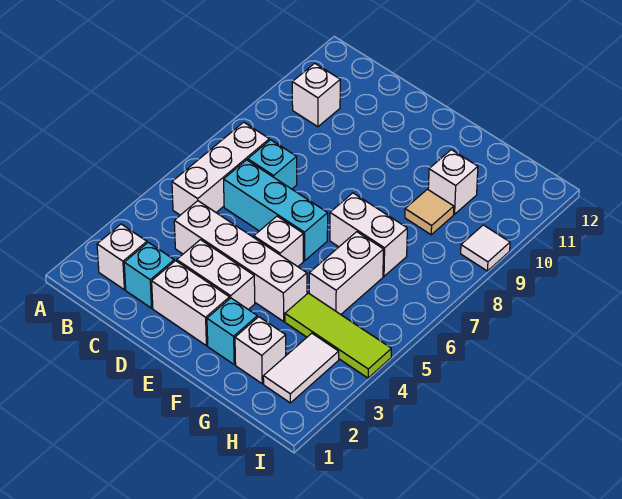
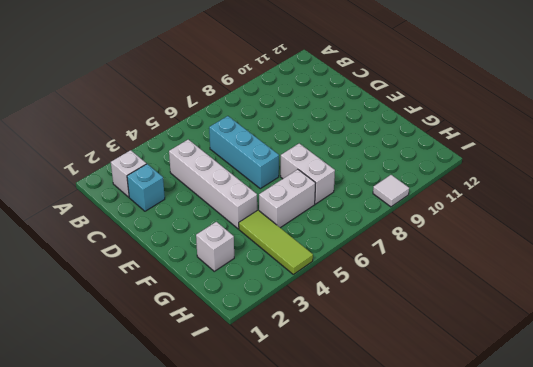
none -> white brick B5:B7 level 1
none -> white brick B10 level 1
none -> cyan brick C7 level 1

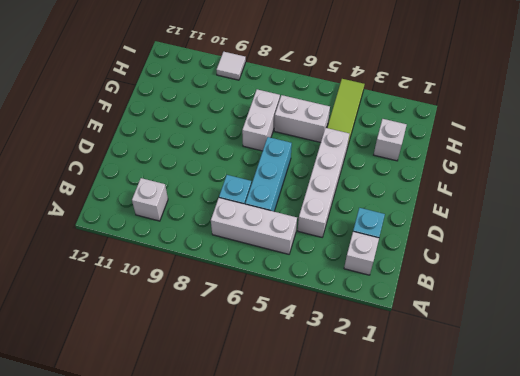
none -> white brick D2:E2 level 1
none -> white brick D3:E3 level 1
none -> white brick E5 level 1

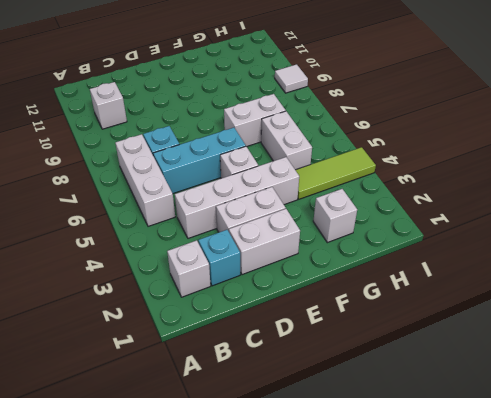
none -> cyan brick F2 level 1
none -> tan tile G9 level 1
none -> white brick G10 level 1

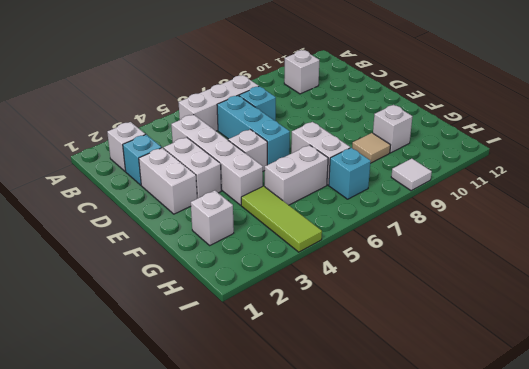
cyan brick H7 level 1 -> cyan brick F2 level 1
none -> white tile H2:H3 level 1

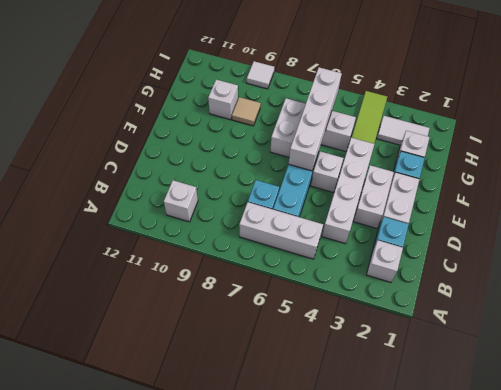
white brick E6:H6 level 2 -> none

